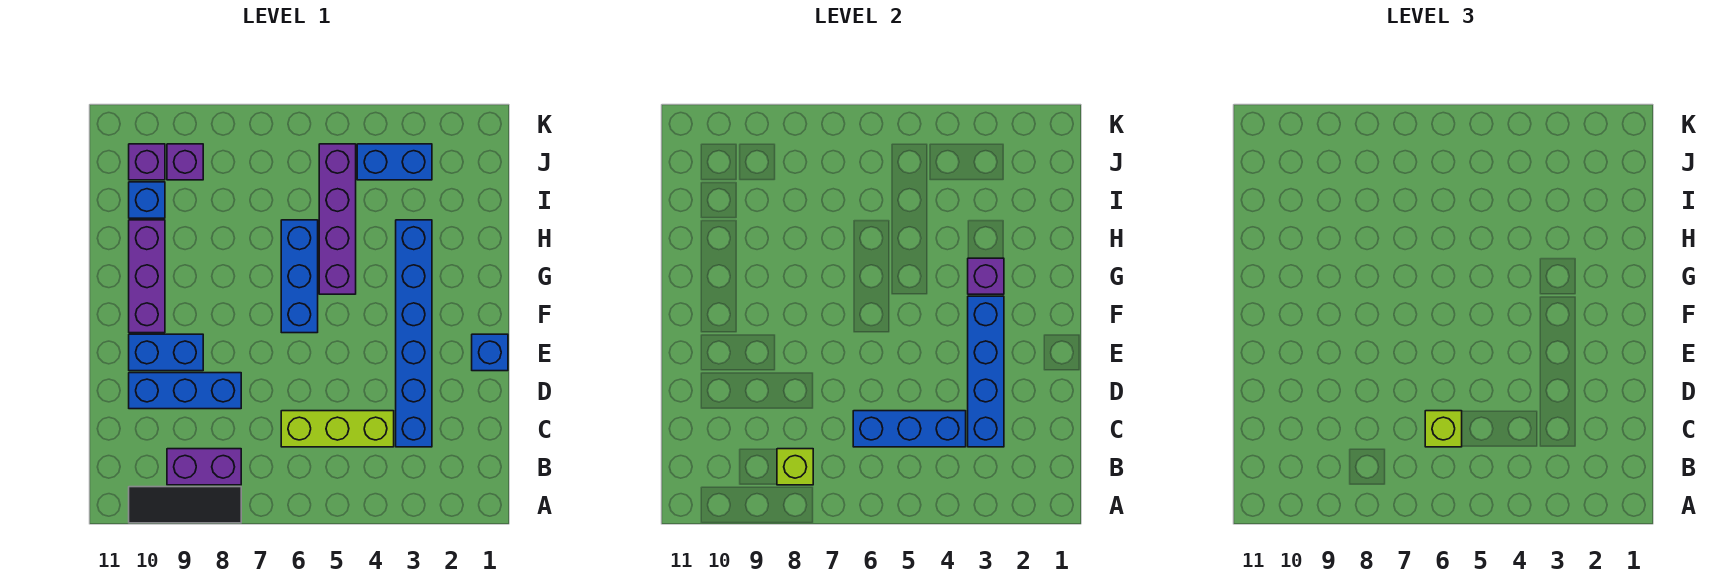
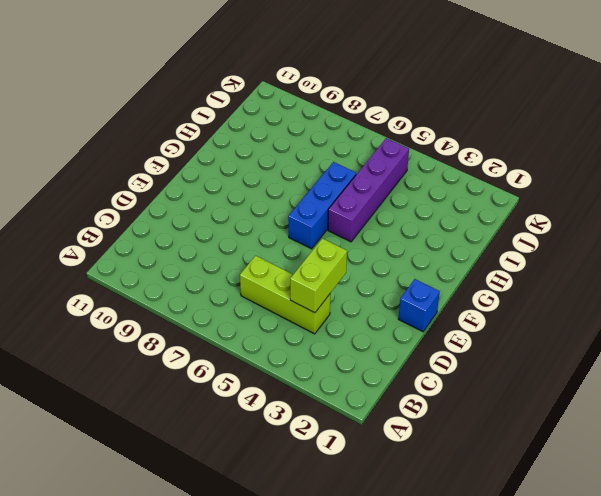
lime brick C4:D4 level 2 -> blue brick C4:C6 level 2
none -> black tile A8:A10 level 1
none -> purple brick B8:B9 level 1
none -> blue brick C3:H3 level 1

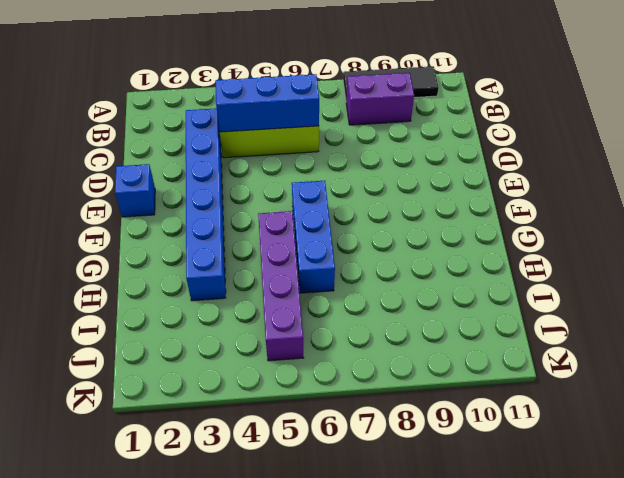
none -> blue brick D8:D10 level 1
none -> blue brick E9:E10 level 1
none -> purple brick F10:H10 level 1

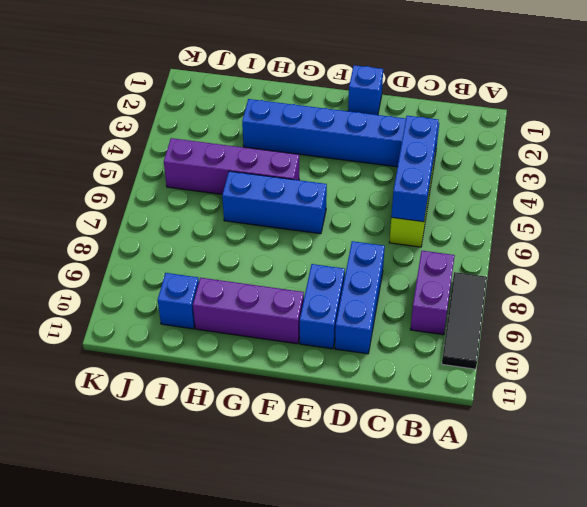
none -> blue brick J3:J4 level 1
none -> purple brick J9 level 1
none -> purple brick J10 level 1

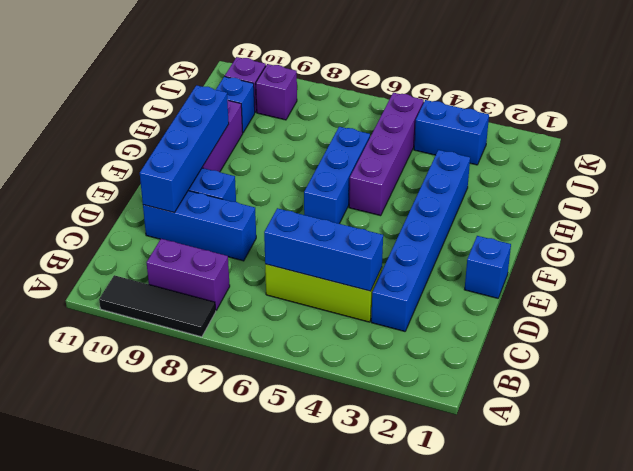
blue brick D10:G10 level 2 -> blue brick C3:F3 level 2
none -> lime brick B8 level 2
none -> purple brick G3 level 2
none -> lime brick C6 level 3

